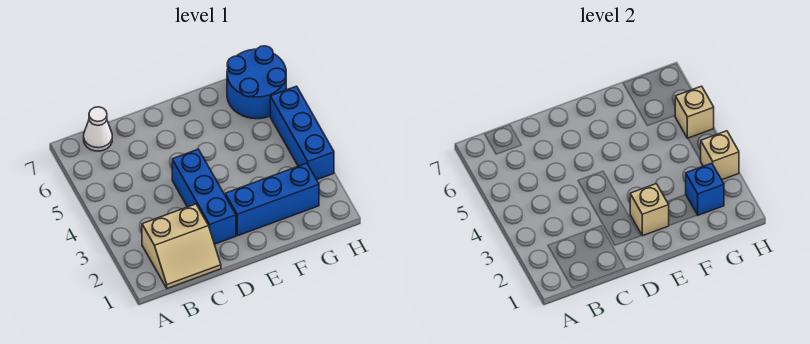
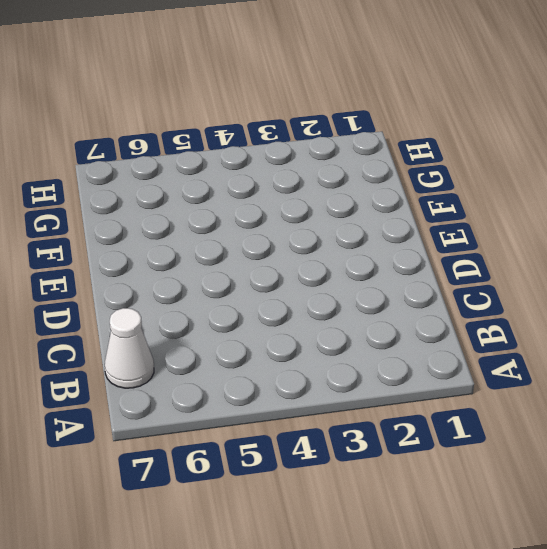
none -> tan slope B1:C2 level 1 top 2
none -> blue brick D2:D4 level 1

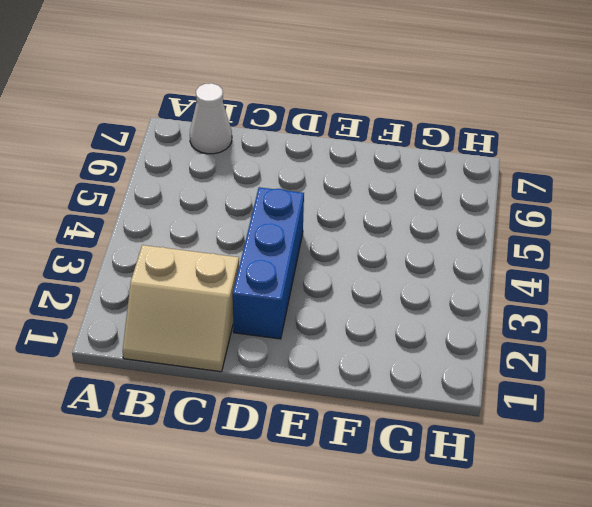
none -> blue brick E2:G2 level 1
none -> blue round brick G6:H7 level 1

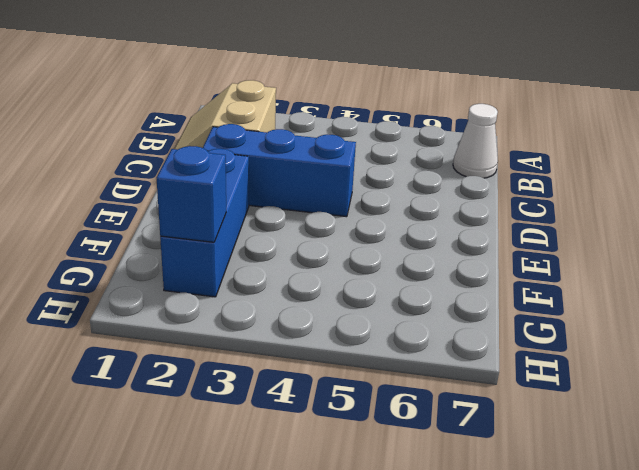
none -> blue round brick G6:H7 level 1
none -> blue brick H3:H5 level 1

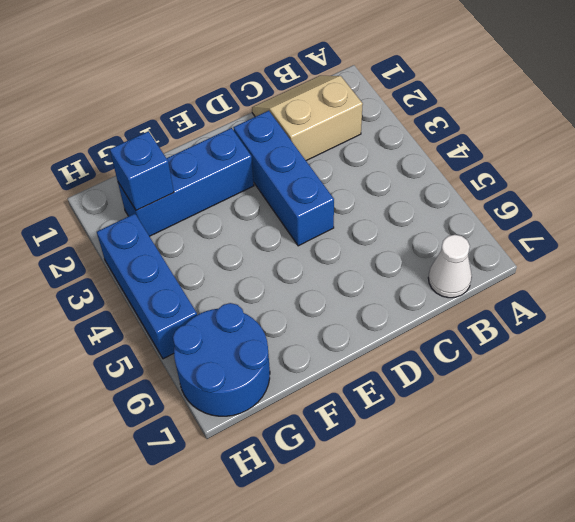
none -> tan brick E2 level 2
none -> tan brick H3 level 2

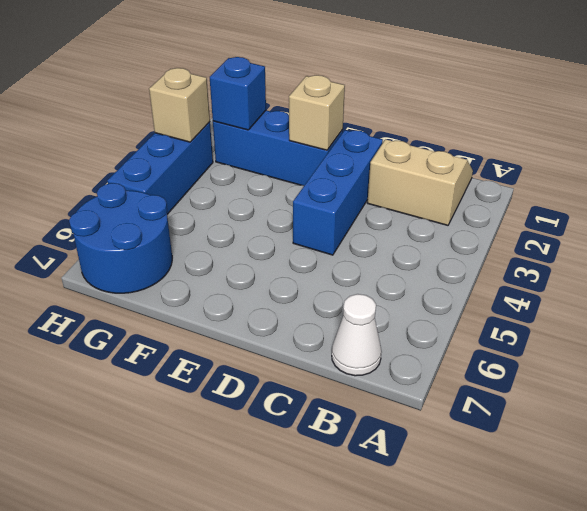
none -> tan brick H5 level 2

